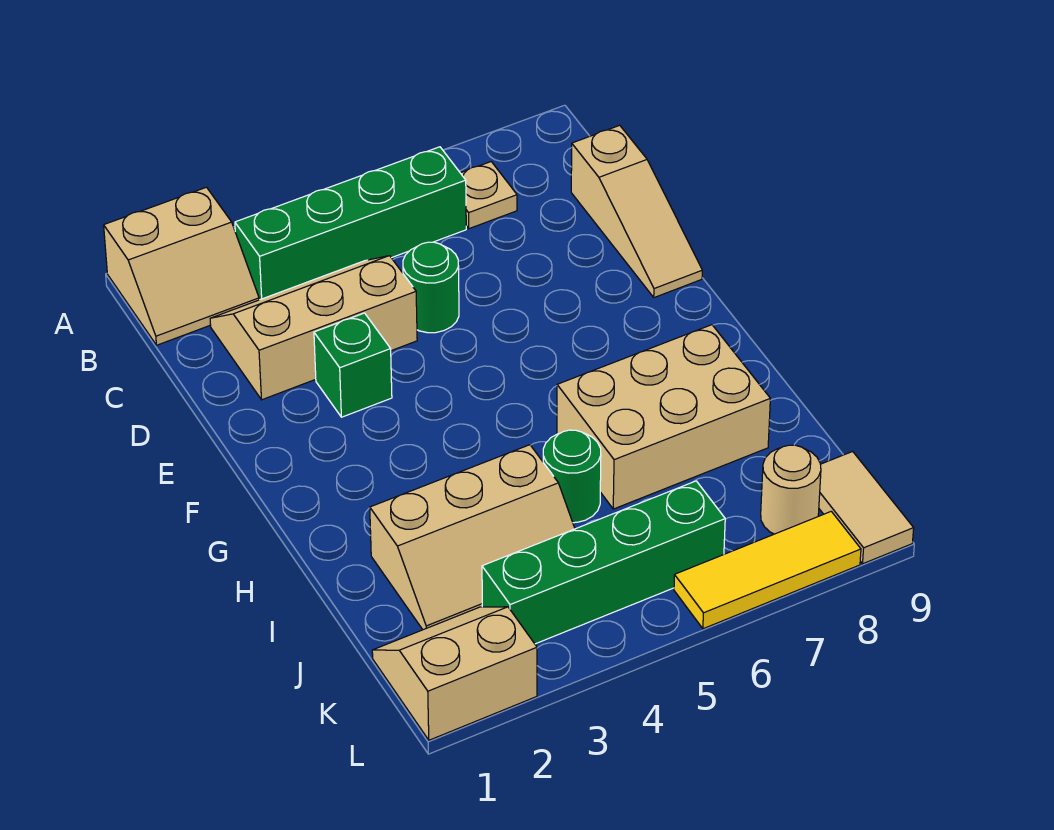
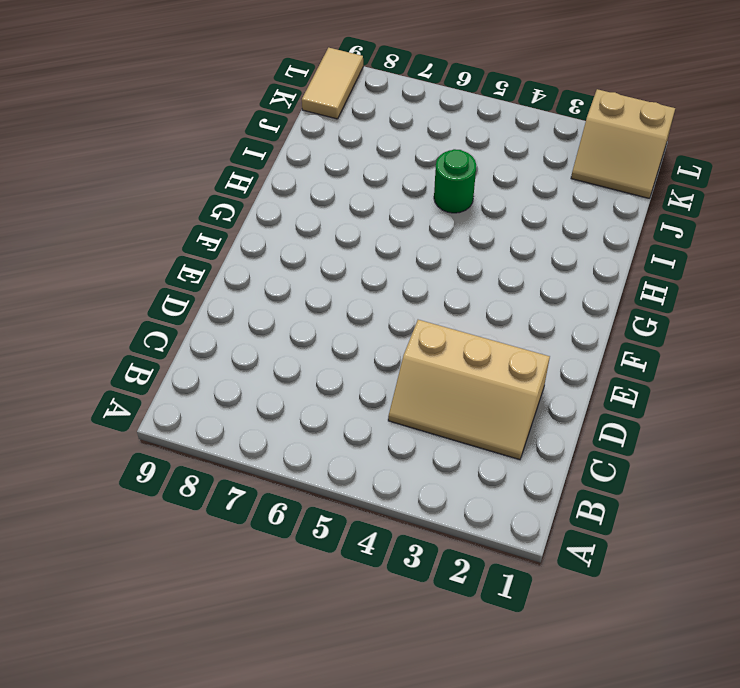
none -> tan slope A1:B2 level 1 top A
none -> green brick B3:B6 level 1
none -> tan plate B7 level 1

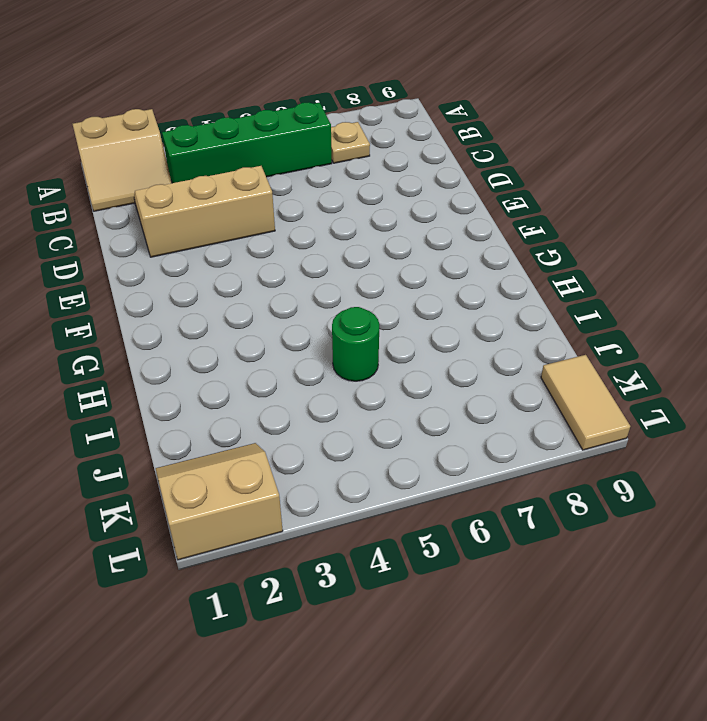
none -> tan slope C9:E9 level 1 top C
none -> green round brick D5 level 1
none -> green brick E3 level 1

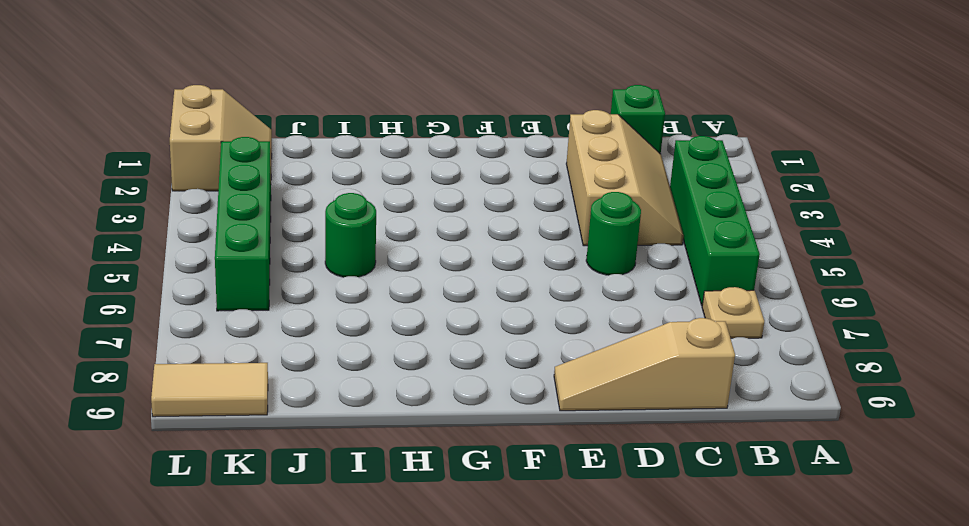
green brick C1 level 1 -> green brick E3 level 1
none -> tan slope A1:B2 level 1 top A
none -> tan brick H6:I8 level 1
none -> tan slope I2:J4 level 1 top I

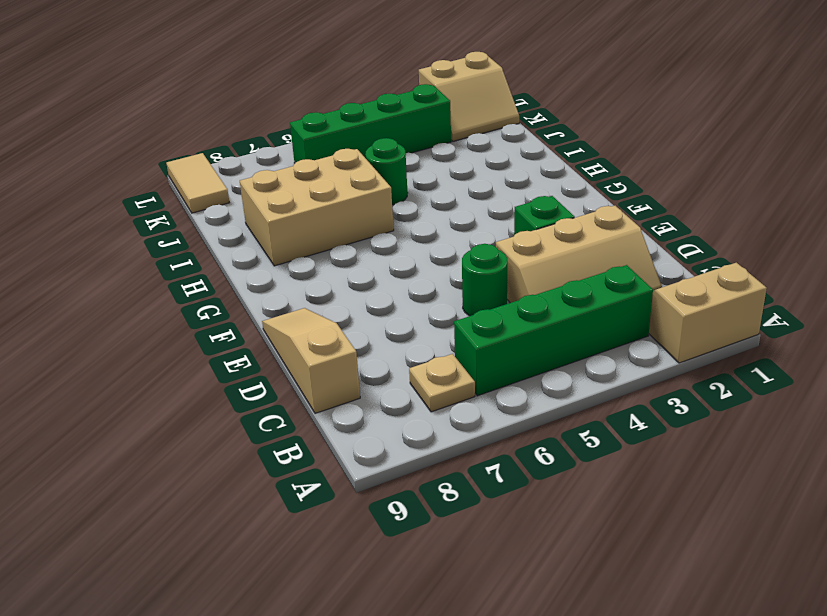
none -> tan slope I2:J4 level 1 top I
none -> tan round brick K8 level 1
none -> yellow tile L6:L8 level 1

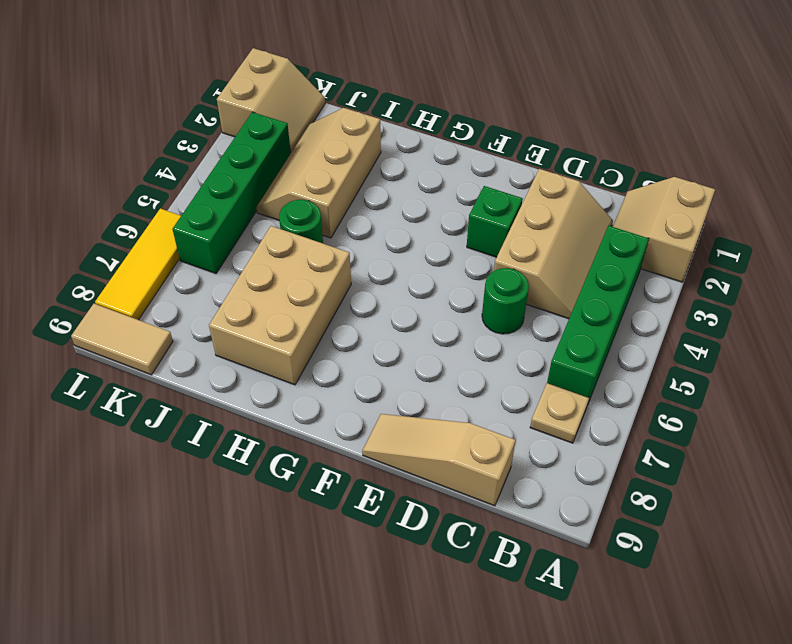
none -> tan round brick K8 level 1

